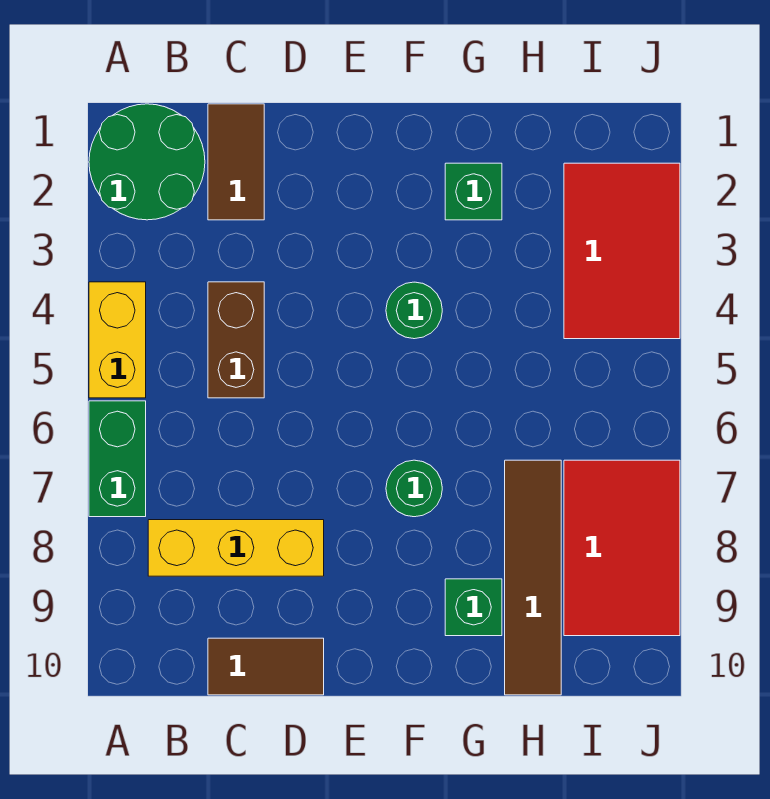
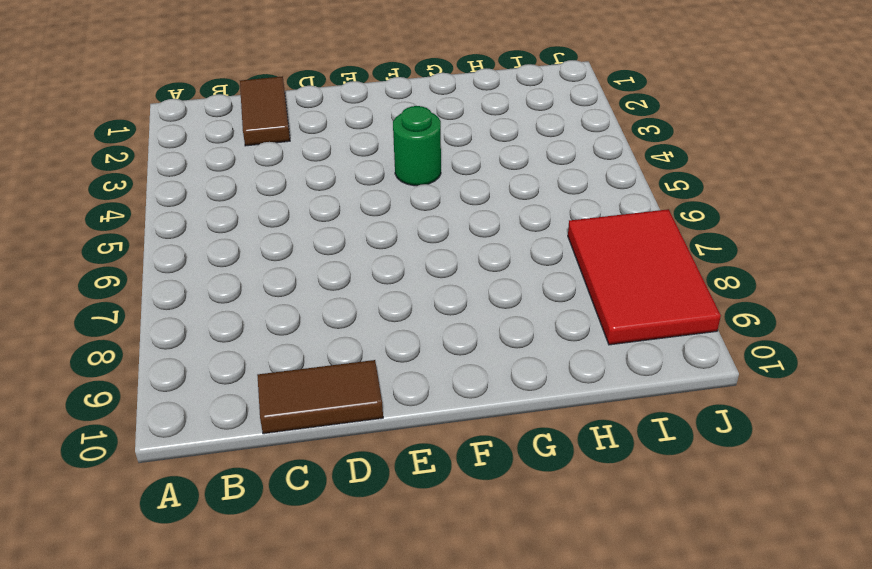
none -> green round brick A1:B2 level 1
none -> yellow brick A4:A5 level 1
none -> green brick A6:A7 level 1

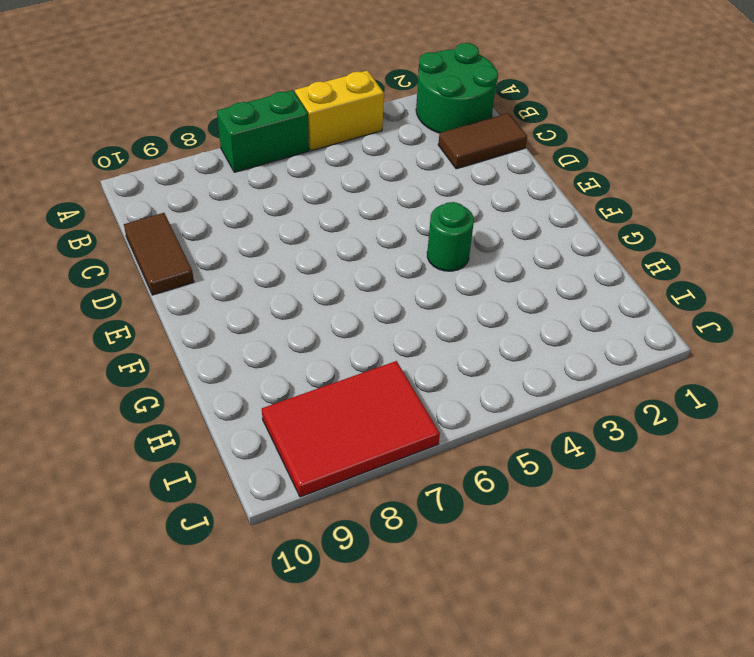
none -> yellow brick B8:D8 level 1
none -> brown brick C4:C5 level 1
none -> green round brick F7 level 1

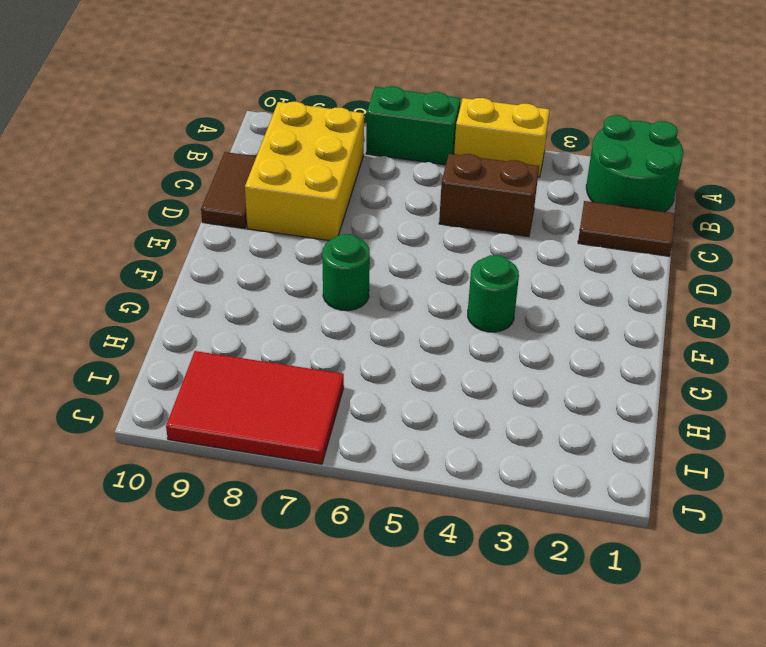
yellow brick B8:D9 level 1 -> yellow brick B8:D8 level 1
none -> green brick G2 level 1
none -> green brick G9 level 1
none -> brown tile H7:H10 level 1

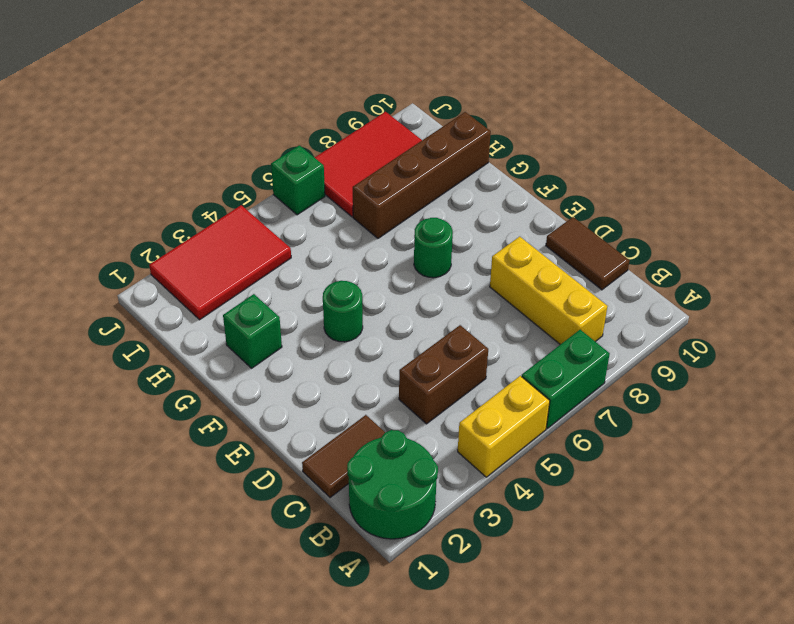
brown brick H7:H10 level 1 -> brown tile H7:H10 level 1
green brick J6 level 1 -> green brick G9 level 1

